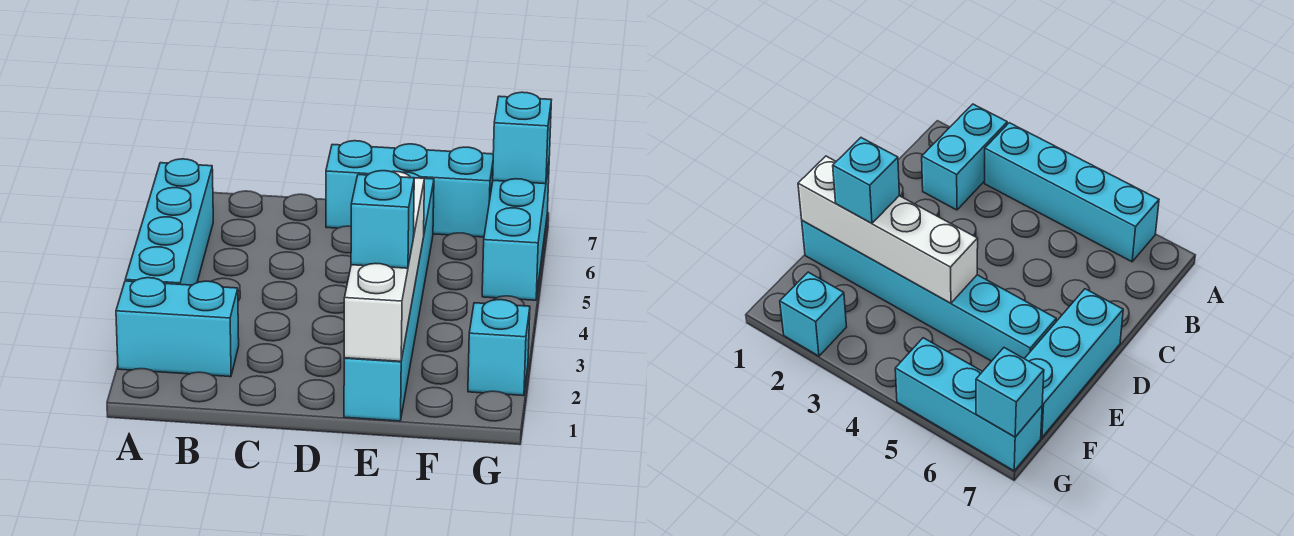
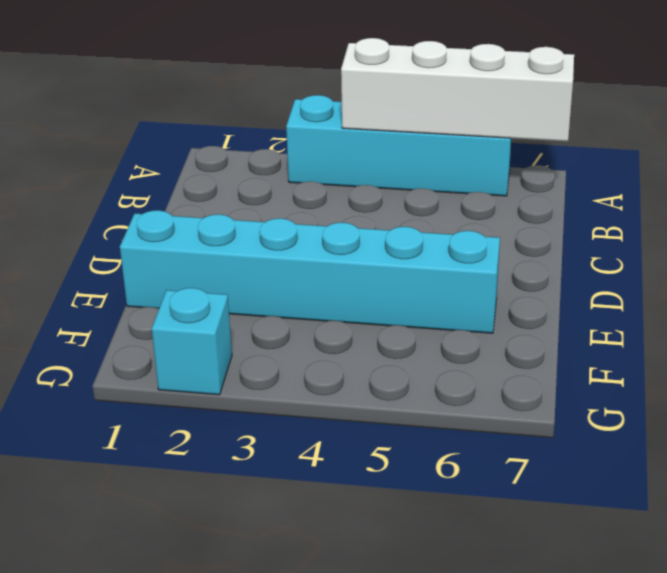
white brick A4:A7 level 2 -> white brick E1:E4 level 2
none -> cyan brick A2:B2 level 1
none -> cyan brick D7:F7 level 1

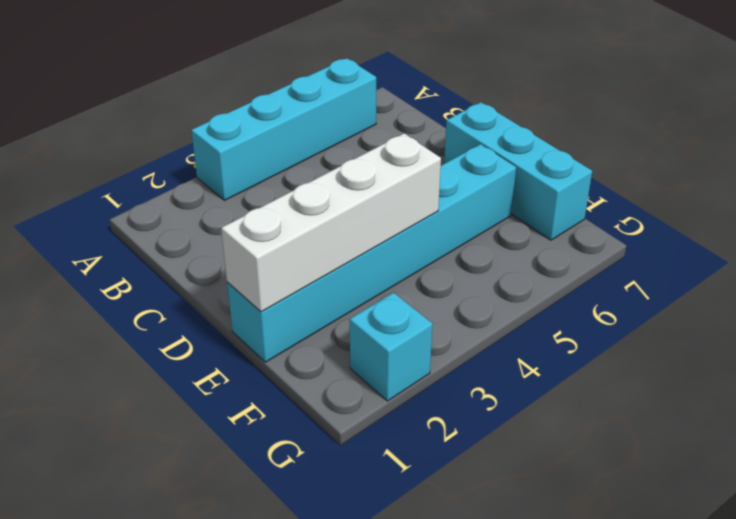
none -> cyan brick A2:B2 level 1
none -> cyan brick G5:G7 level 1

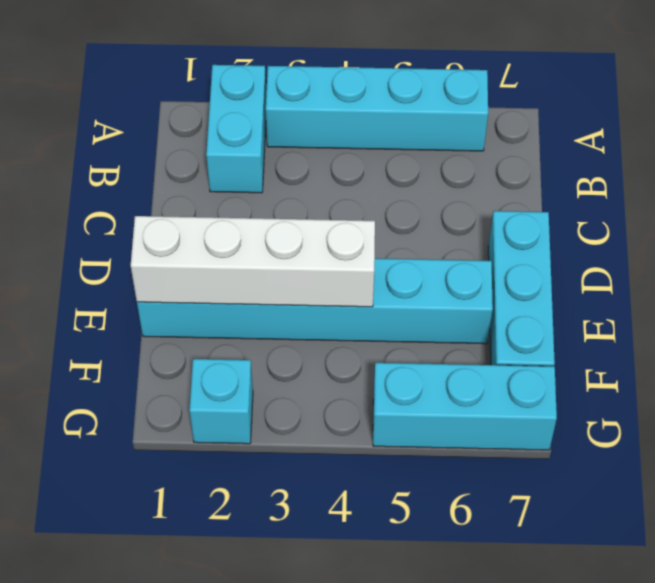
none -> cyan brick G7 level 2
none -> cyan brick E2 level 3

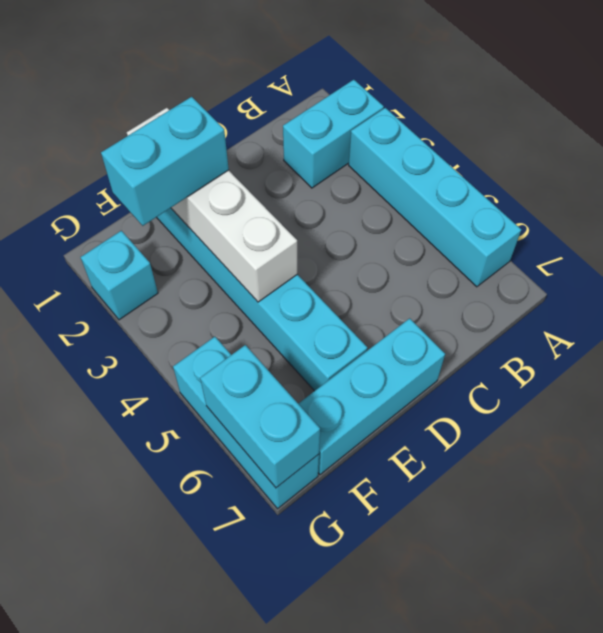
cyan brick E2:F2 level 3 -> cyan brick E2 level 3
cyan brick G6:G7 level 2 -> cyan brick G7 level 2

